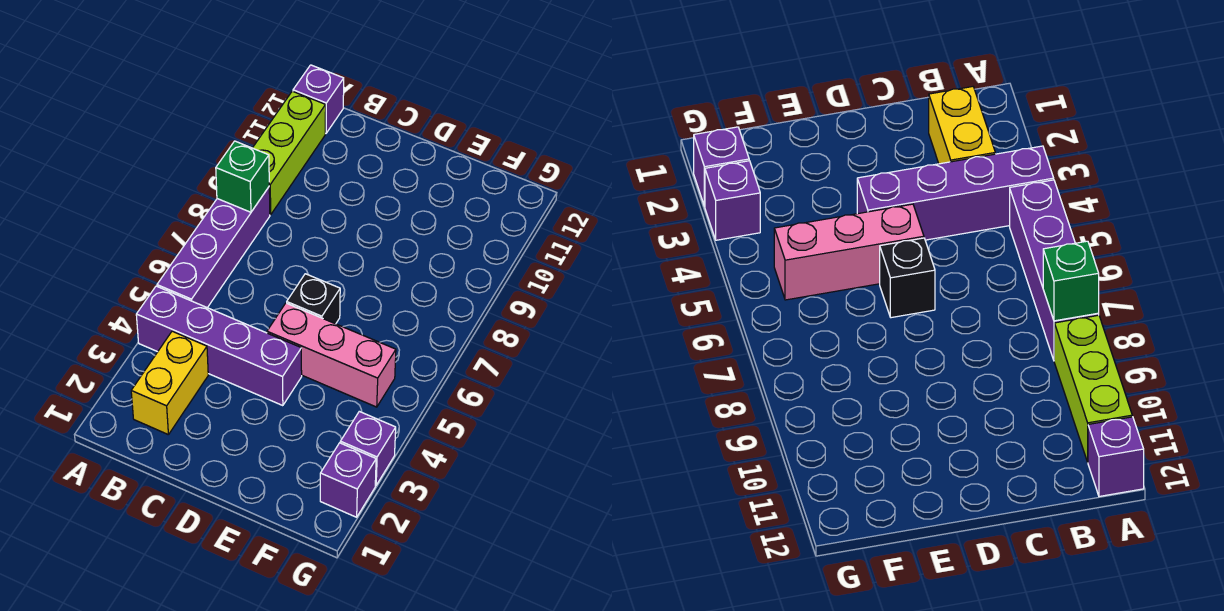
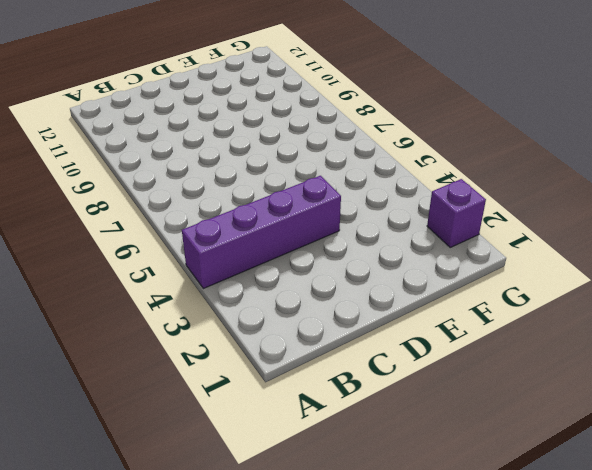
none -> purple brick A5:A8 level 1
none -> lime brick A9:A11 level 1

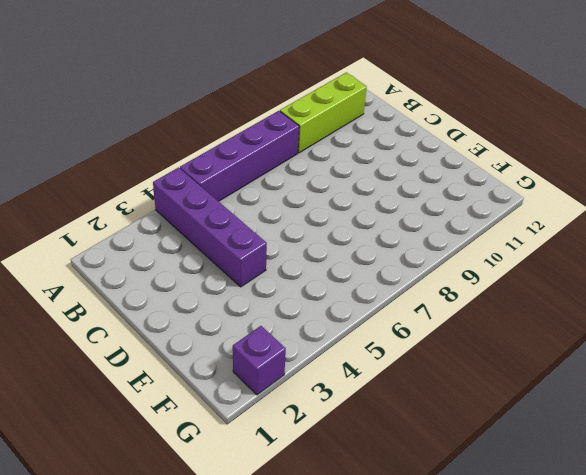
none -> purple brick A12 level 1
none -> yellow brick B2:B3 level 1

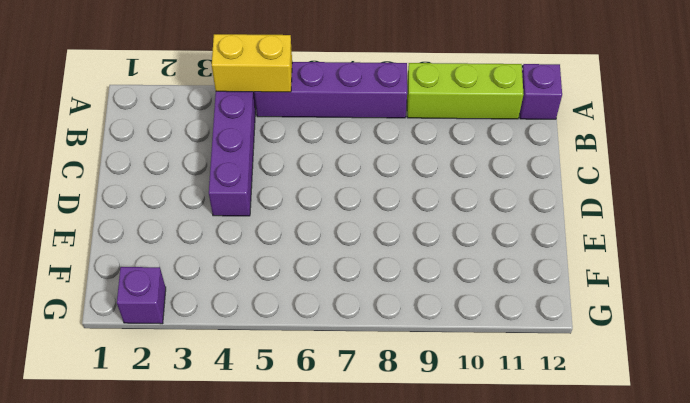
yellow brick A4:A5 level 2 -> yellow brick B2:B3 level 1
none -> pink brick D5:F5 level 1
none -> black brick D6 level 1

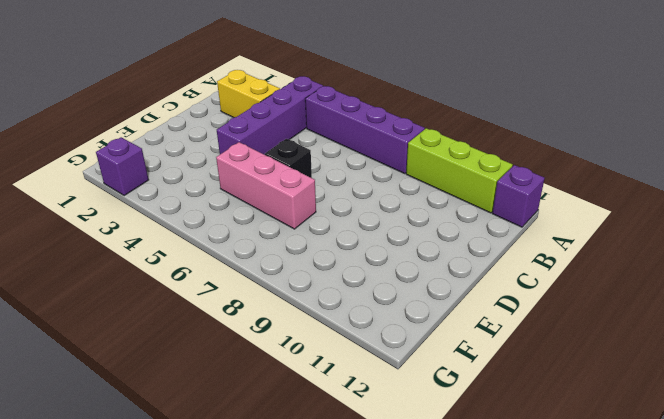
pink brick E5:E7 level 1 -> pink brick D5:F5 level 1
none -> purple brick G3 level 1
none -> green brick A8 level 2

